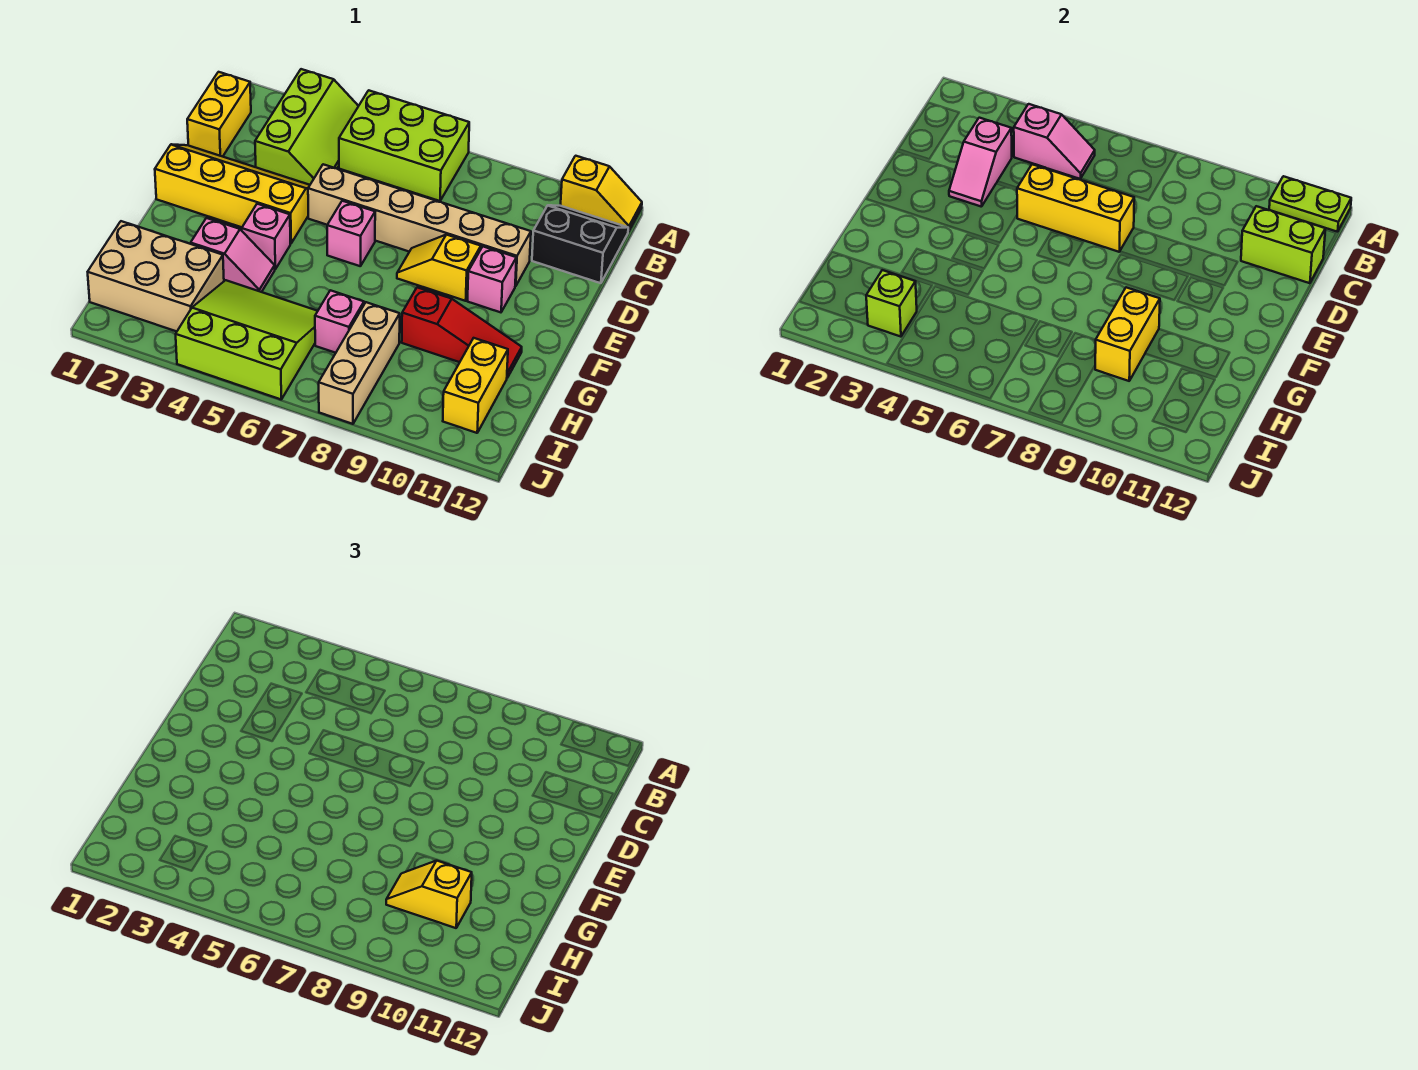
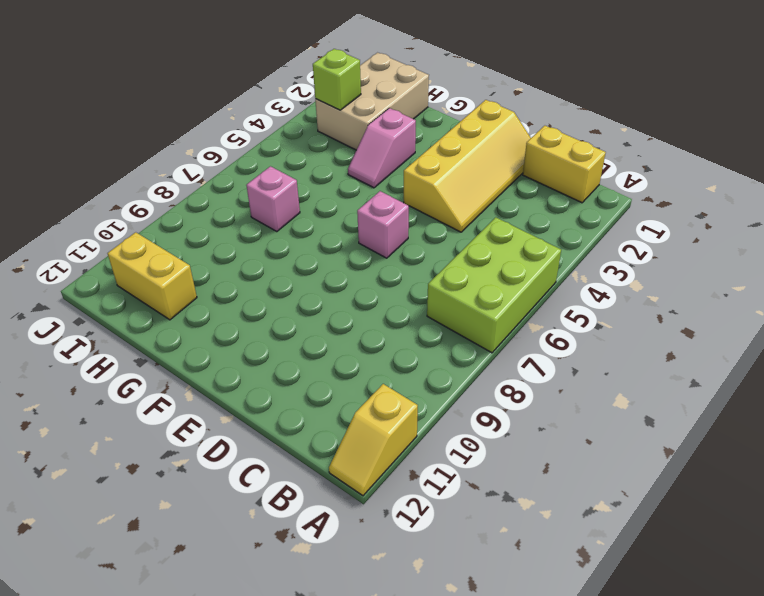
none -> lime slope A3:C4 level 1 top 3
none -> black slope B11:C12 level 1 top C
none -> tan brick D5:D10 level 1

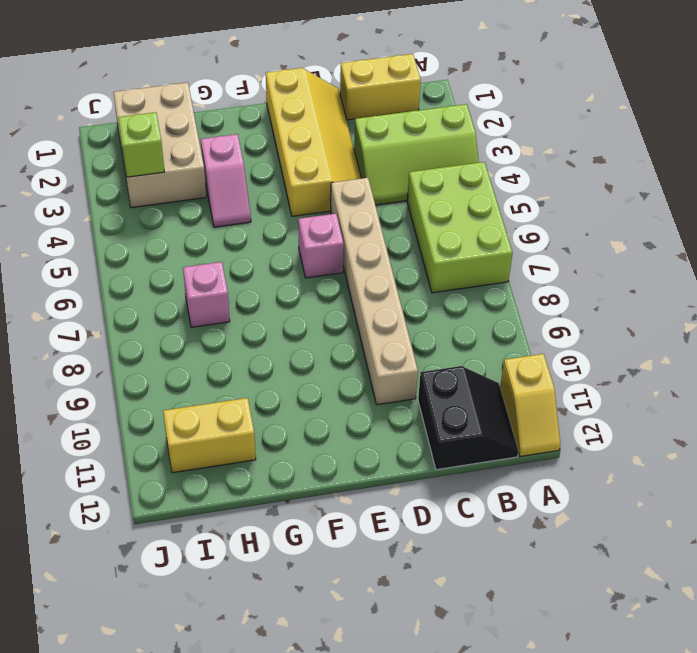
none -> yellow slope E8:E9 level 1 top 9
none -> pink brick E10 level 1
none -> pink brick F4 level 1

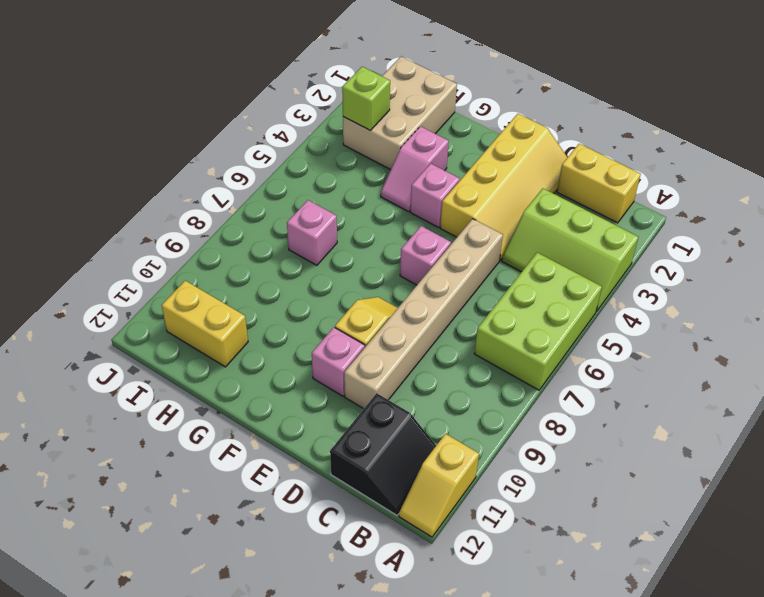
none -> red slope G9:G11 level 1 top 9
none -> lime slope H4:J6 level 1 top J
none -> tan brick H8:J8 level 1

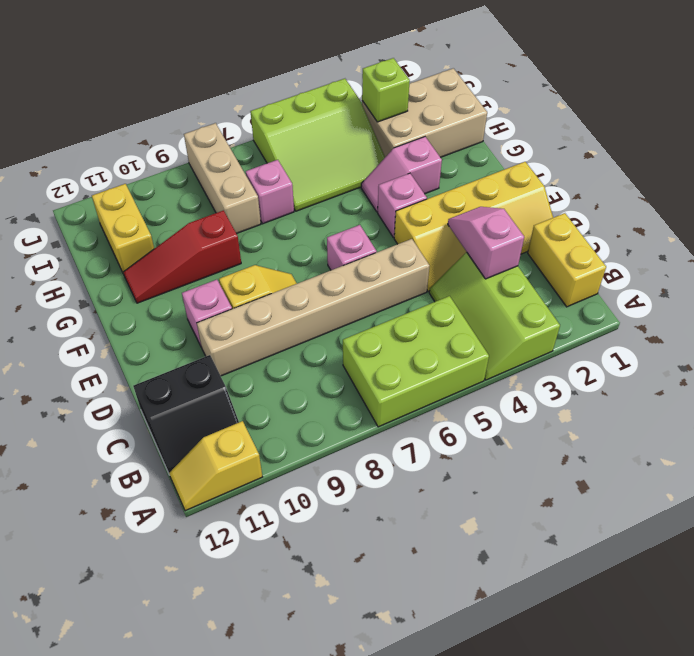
none -> lime plate A11:A12 level 2
none -> pink slope B4:B5 level 2 top 4
none -> lime brick C11:C12 level 2

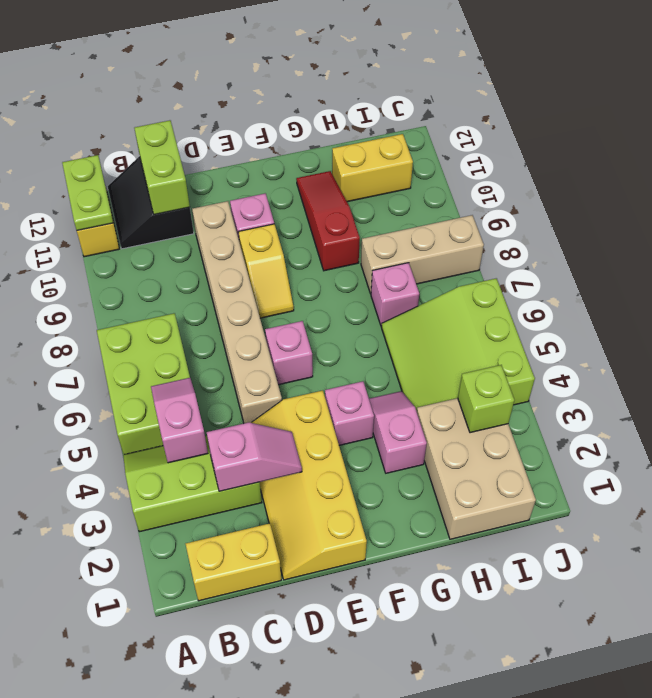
none -> yellow brick D5:D7 level 2
none -> yellow brick G9:H9 level 2
none -> yellow slope H9:H10 level 3 top 10

